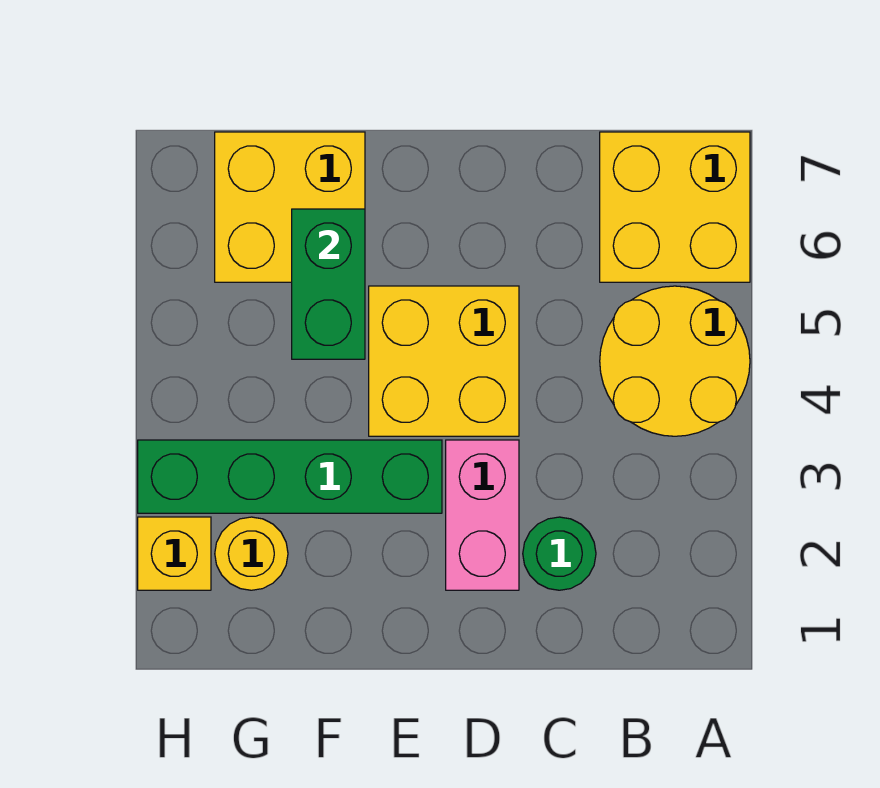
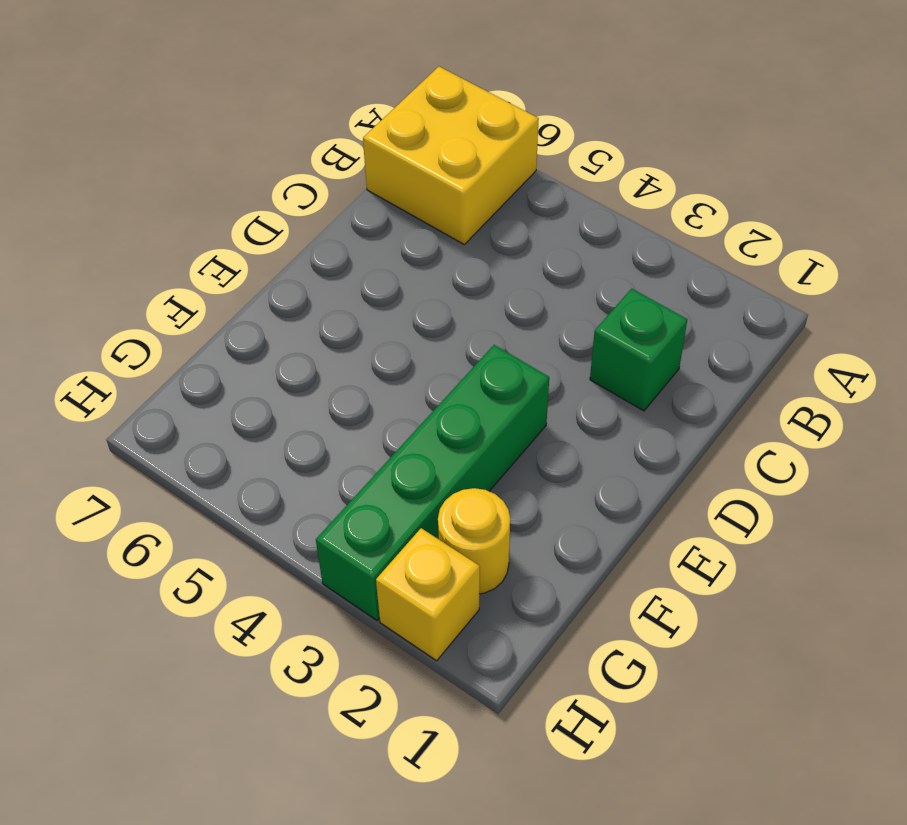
green brick C2 level 1 -> green round brick C2 level 1
none -> yellow round brick A4:B5 level 1
none -> pink brick D2:D3 level 1

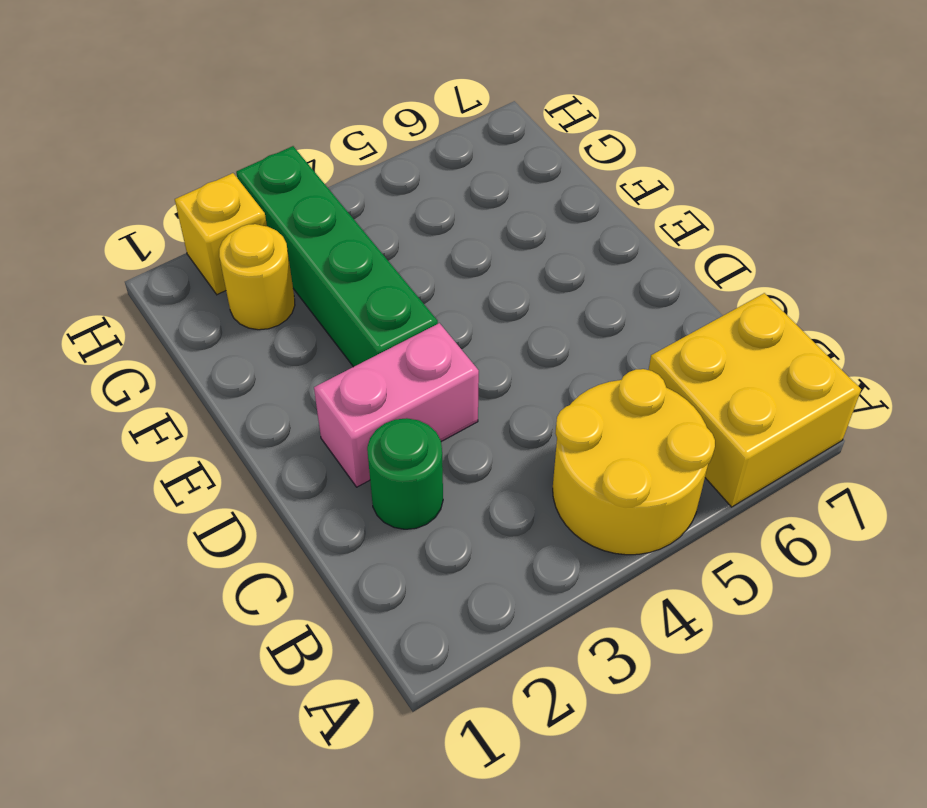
none -> yellow brick D4:E5 level 1
none -> yellow brick F6:G7 level 1

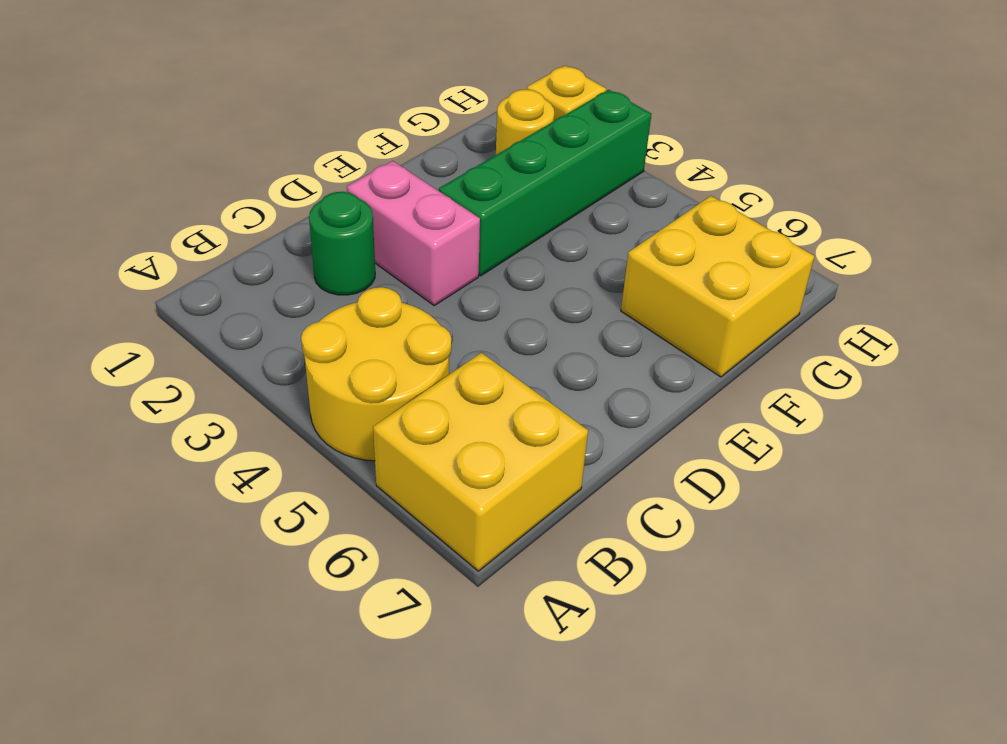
none -> yellow brick D4:E5 level 1
none -> green brick F5:F6 level 2

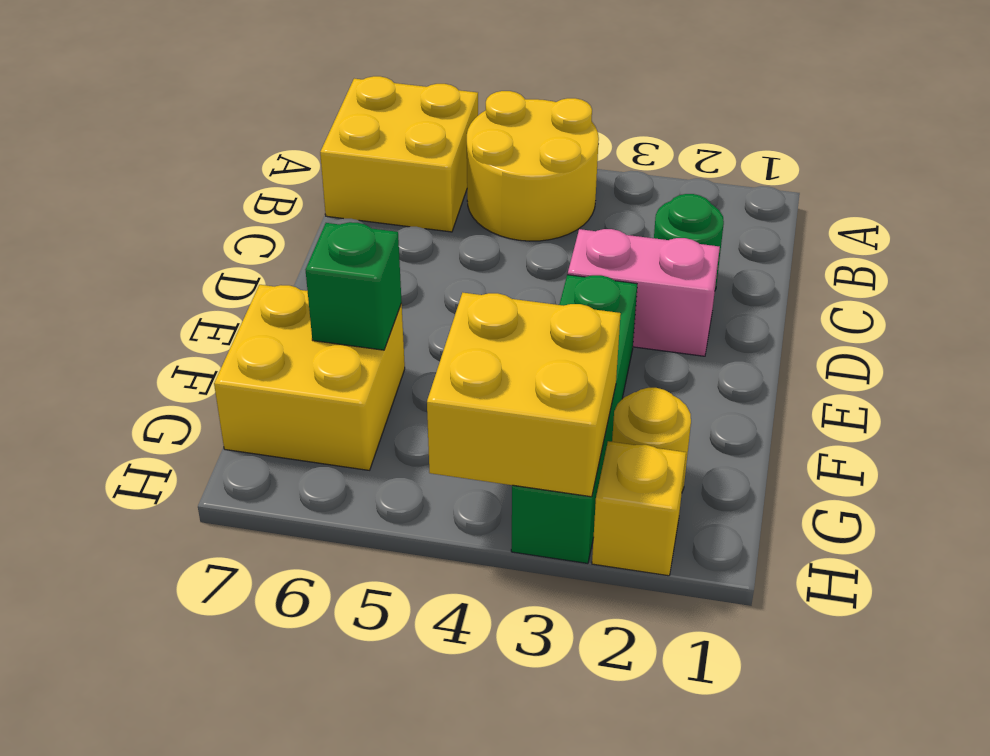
green brick F6 level 2 -> green brick F5:F6 level 2
yellow brick G3:H4 level 2 -> yellow brick D4:E5 level 1

